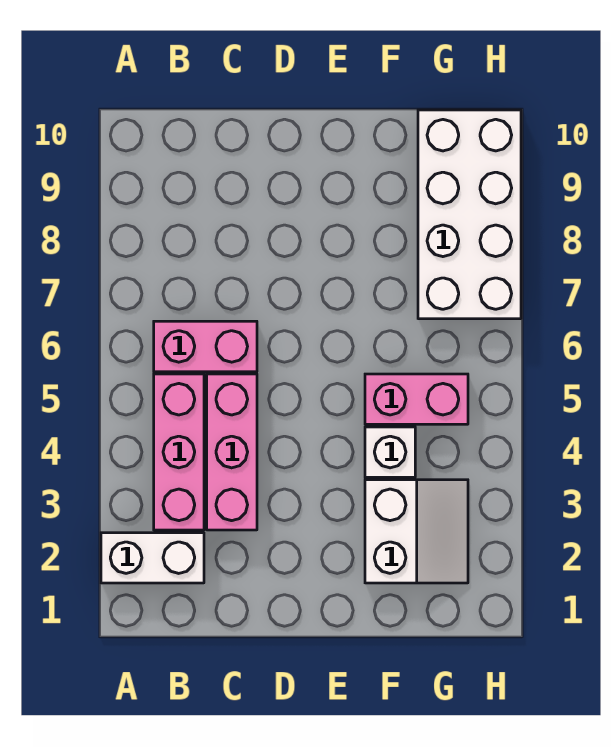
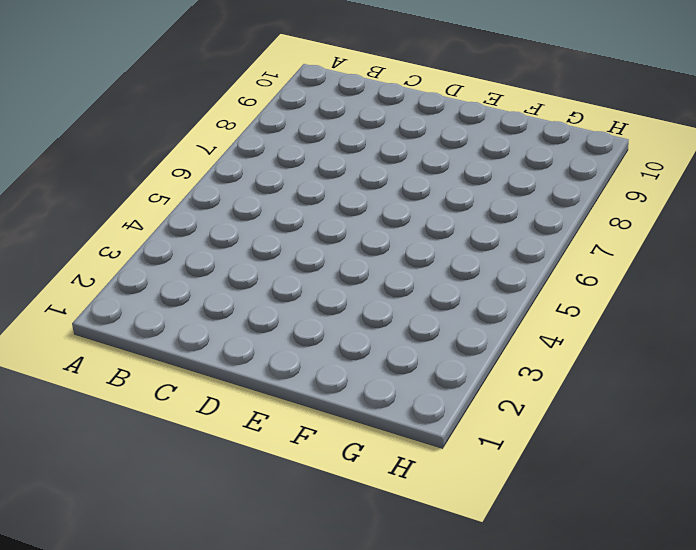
none -> white brick A2:B2 level 1
none -> pink brick B3:B5 level 1

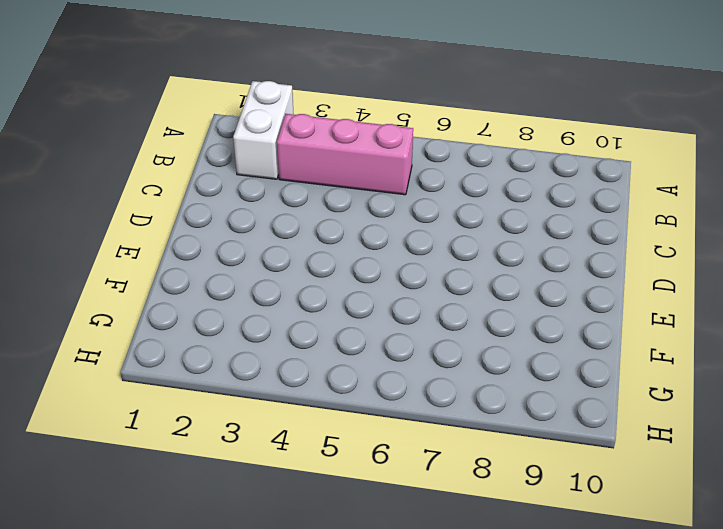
none -> pink brick B6:C6 level 1
none -> pink brick C3:C5 level 1

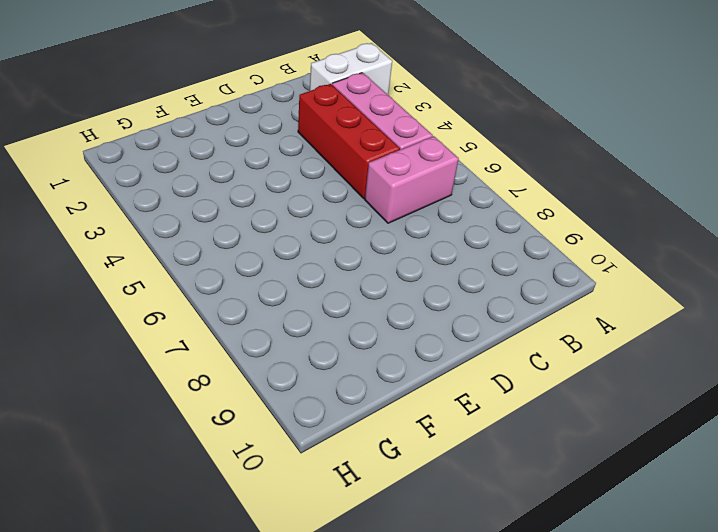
red brick C3:C5 level 1 -> pink brick C3:C5 level 1
none -> white slope F2:G3 level 1 top F
none -> white brick F4 level 1

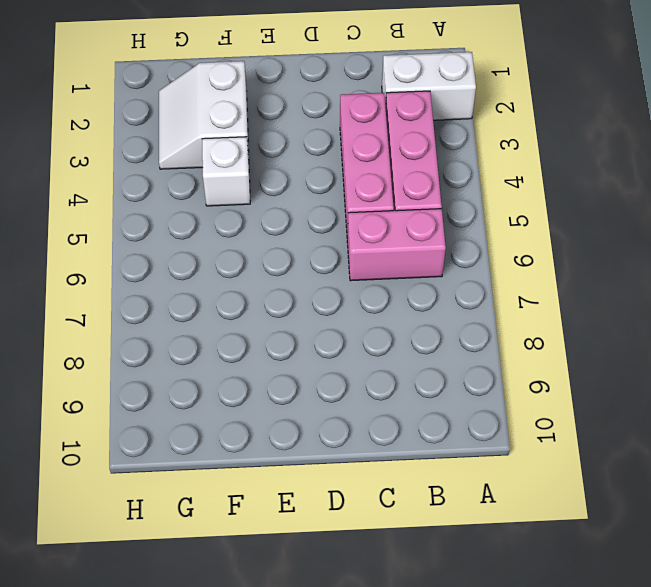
none -> pink brick F5:G5 level 1
none -> white brick G7:H10 level 1

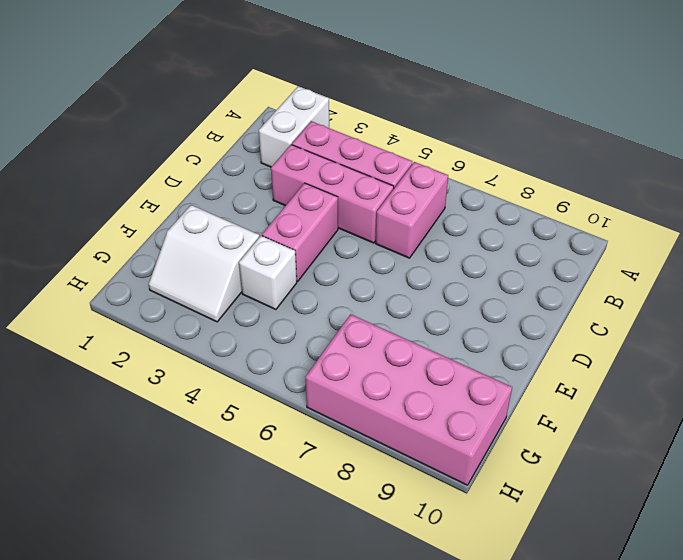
pink brick D4:E4 level 1 -> pink brick F5:G5 level 1
pink brick G7:H10 level 1 -> white brick G7:H10 level 1

